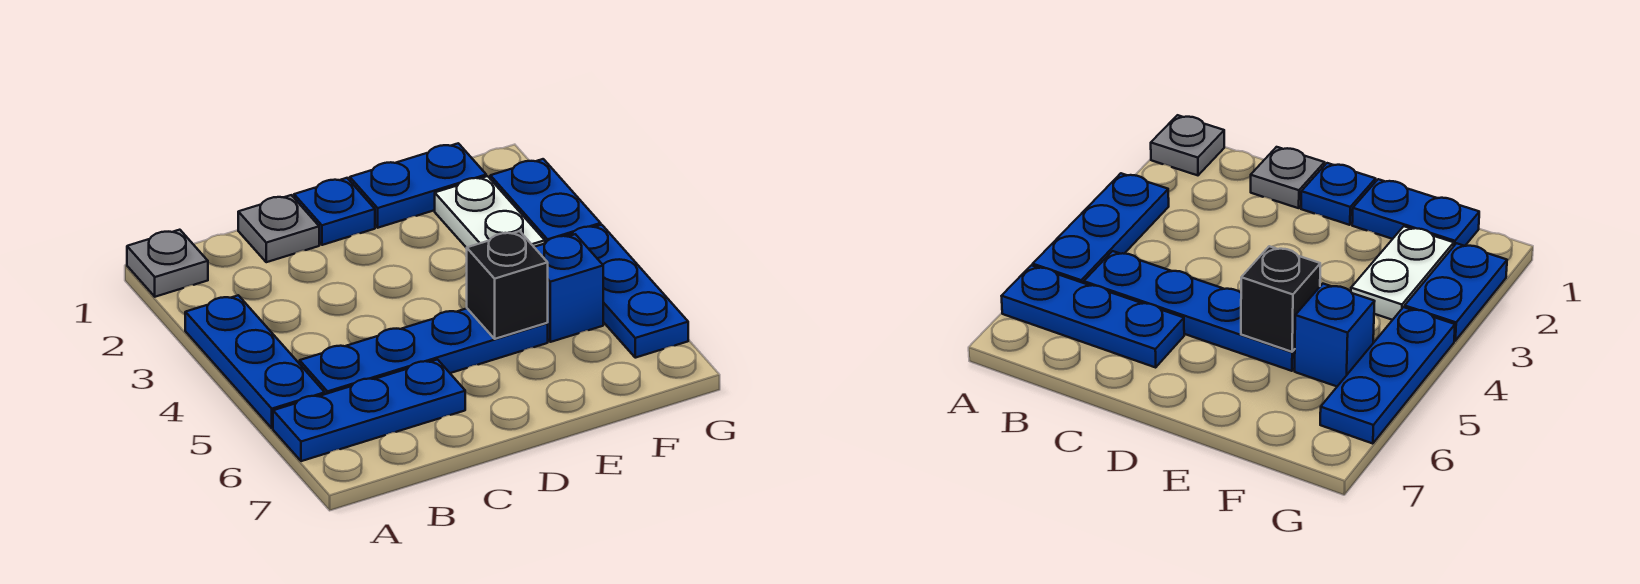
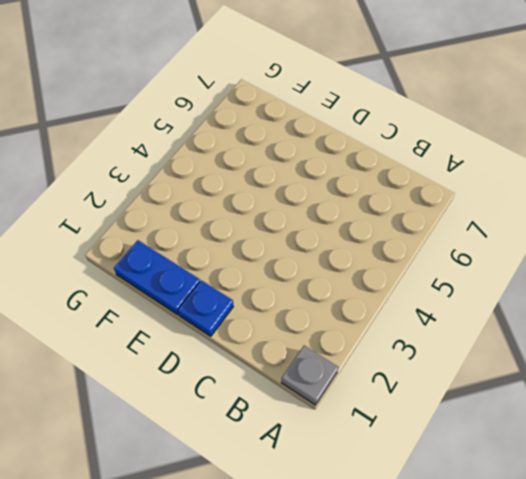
none -> blue plate A3:A5 level 1
none -> blue plate A6:C6 level 1
none -> blue plate B5:E5 level 1

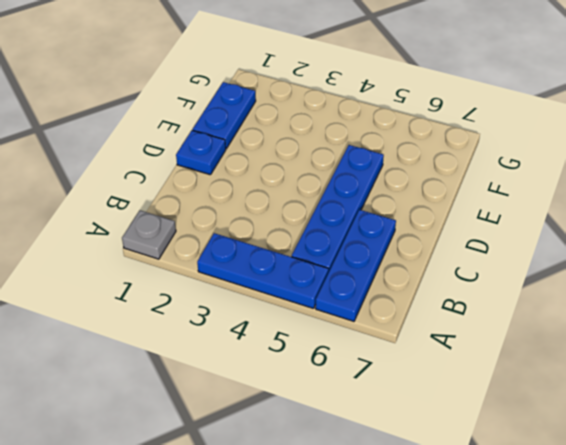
none -> grey plate C1 level 1
none -> white plate F2:F3 level 1
none -> blue brick F5 level 1

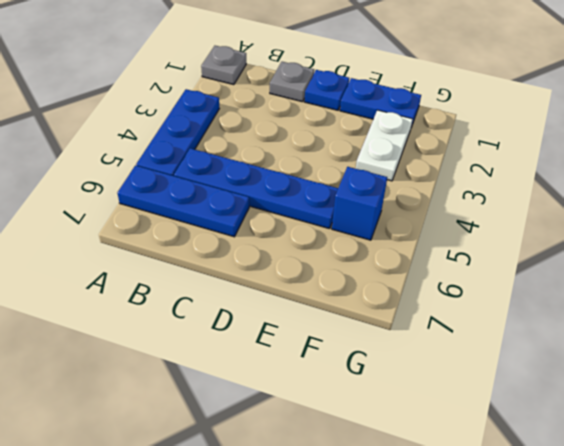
none -> blue plate G2:G3 level 1
none -> blue plate G4:G6 level 1
none -> black brick E5 level 2

